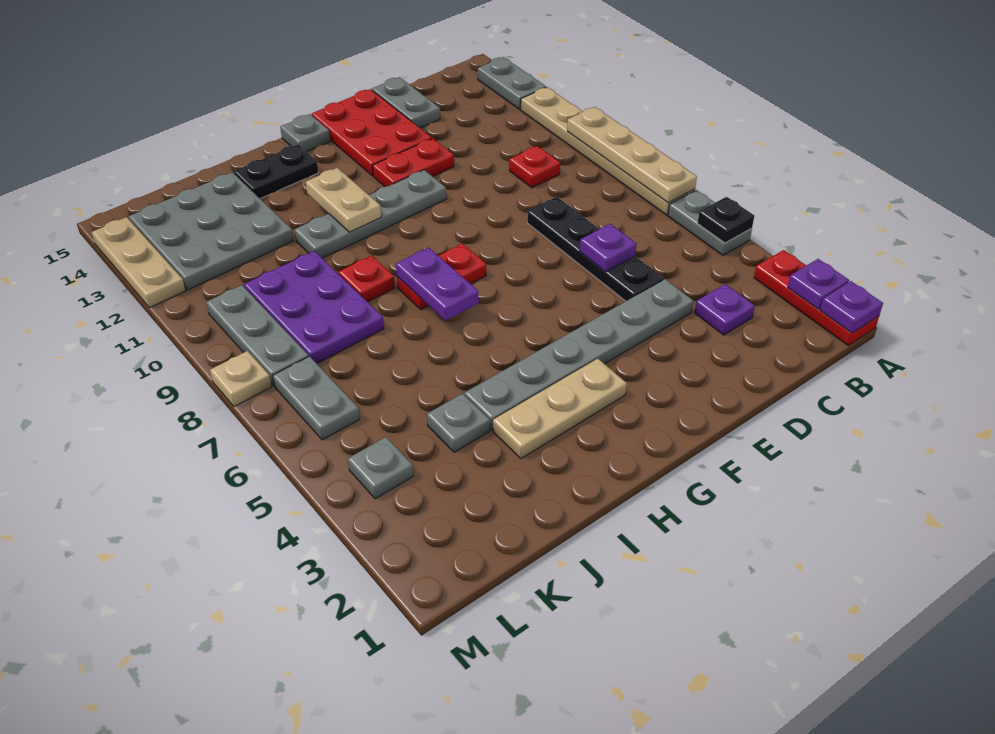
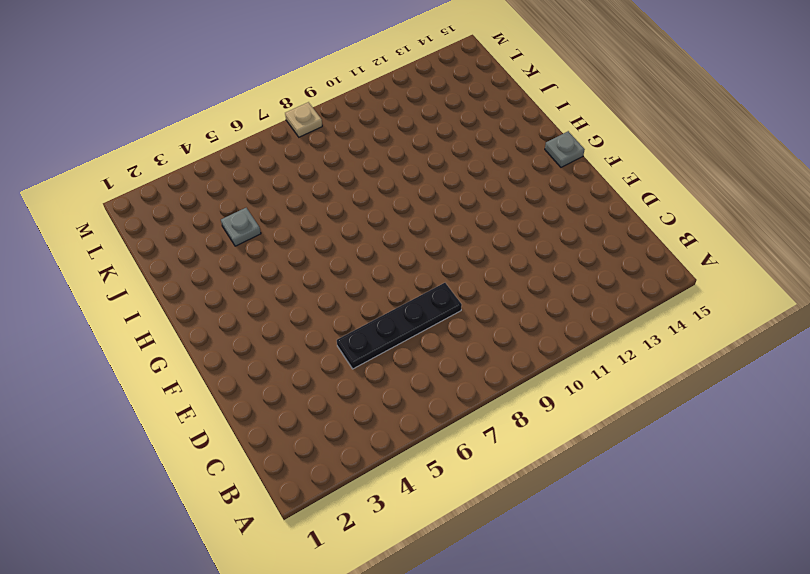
none -> red plate A1:A3 level 1
none -> grey plate A5:A6 level 1
none -> tan plate A7:A12 level 1
none -> grey plate A13:A14 level 1

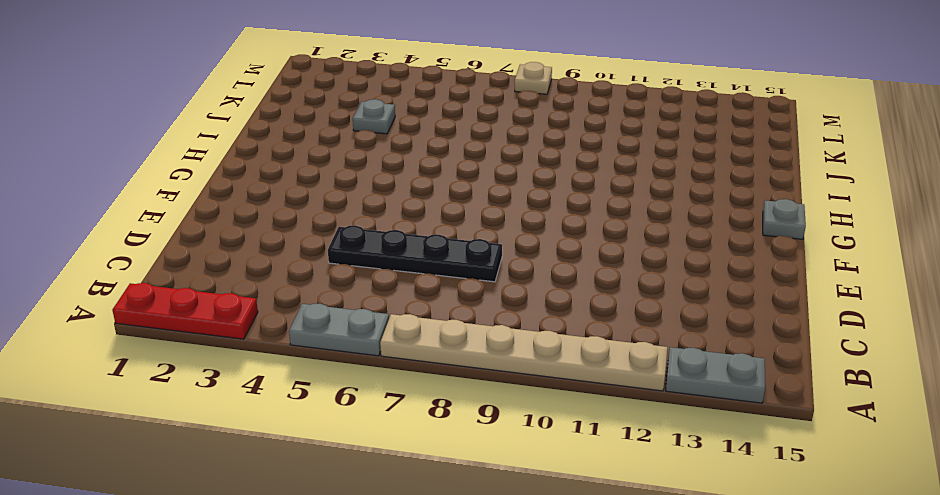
none -> purple plate C3 level 1
none -> red plate C10 level 1
none -> grey plate D4:I4 level 1
none -> grey plate D14:D15 level 1

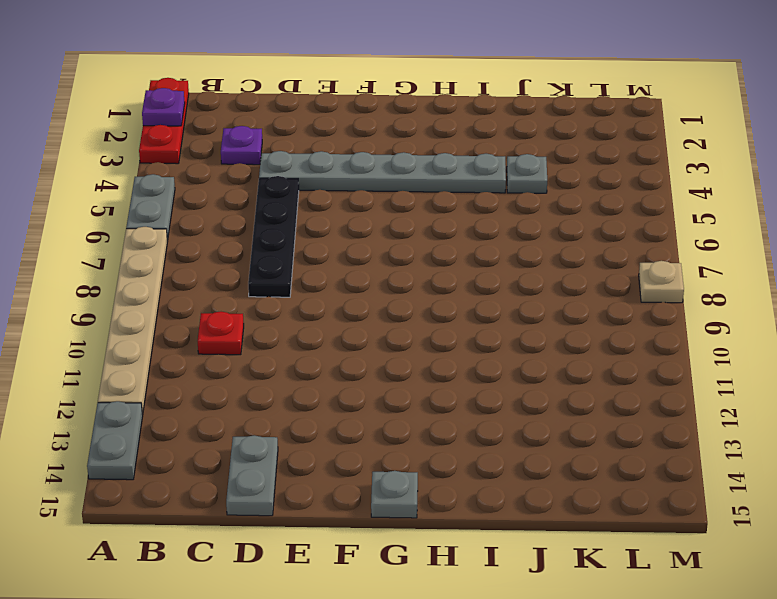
none -> red plate E12:F12 level 1
none -> red plate E13:F15 level 1
none -> grey plate F11:I11 level 1
none -> tan plate G3:I3 level 1

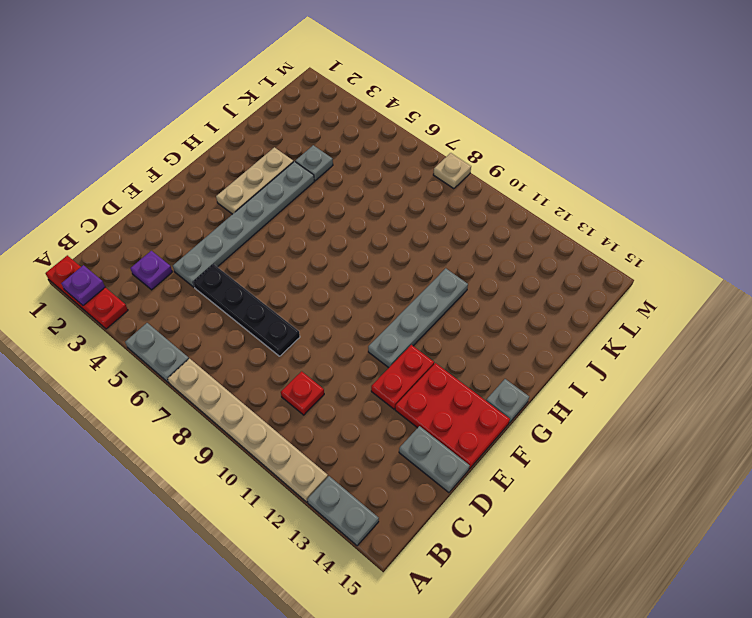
none -> red plate G8:H8 level 1
none -> black plate H14:I14 level 1
none -> red plate I9 level 1
none -> purple plate J8:K10 level 1

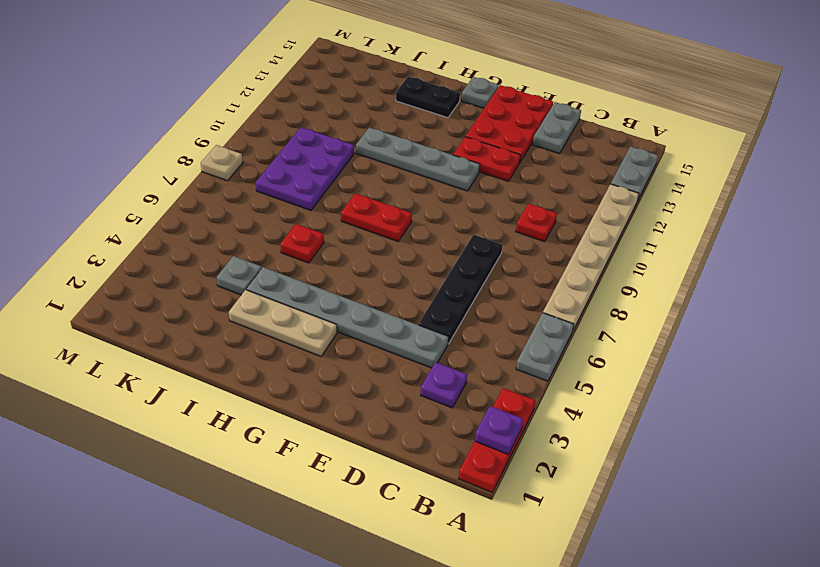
red plate I6 level 1 -> red plate I9 level 1
none -> grey plate J12:L14 level 1
none -> grey plate L4 level 1
none -> grey plate L6:L7 level 1
none -> grey plate L8:L10 level 1

